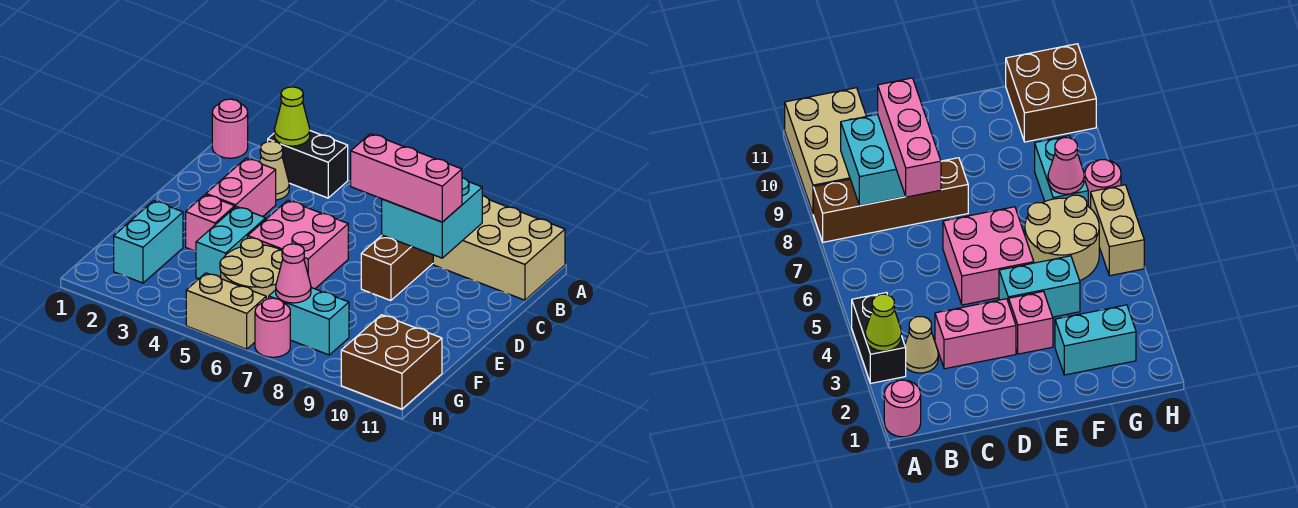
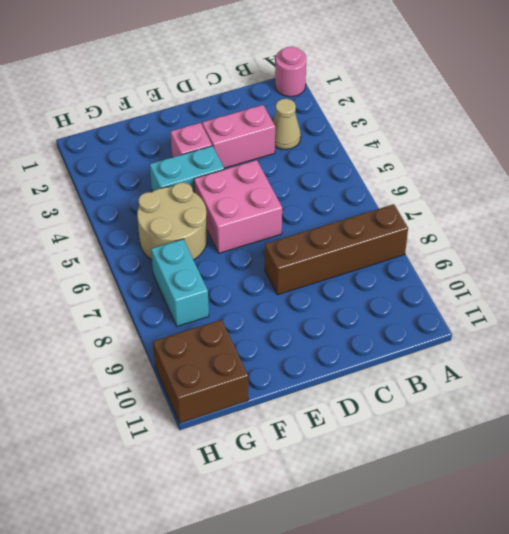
none -> black brick A3:A4 level 1
none -> tan brick A9:B11 level 1
none -> cyan brick F2:G2 level 1

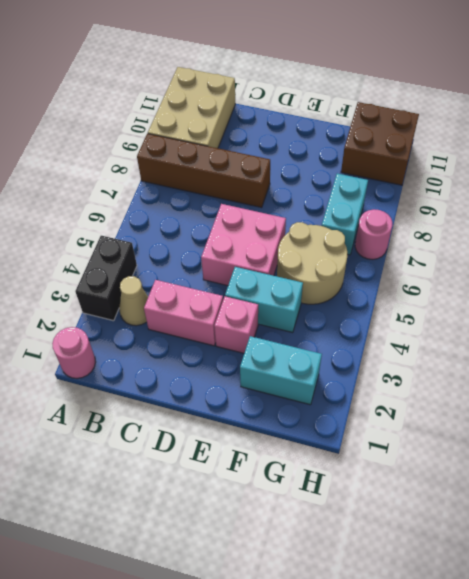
none -> tan brick H5:H6 level 1
none -> lime cone A3 level 2
none -> cyan brick B8:C9 level 2

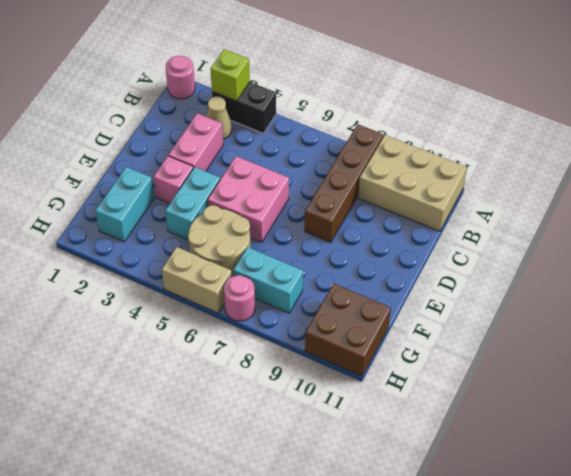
lime brick A3 level 2 -> lime cone A3 level 2
none -> cyan brick B8:C9 level 2
none -> pink cone G7 level 2
none -> pink brick C7:C9 level 3

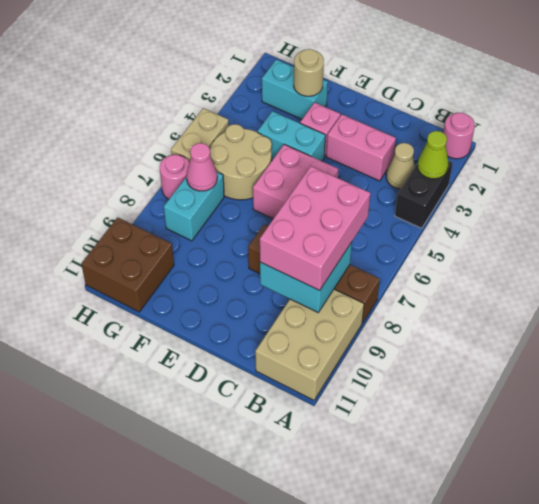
pink brick B7:C9 level 3 -> pink brick C7:C9 level 3
tan round brick F2 level 2 -> none

